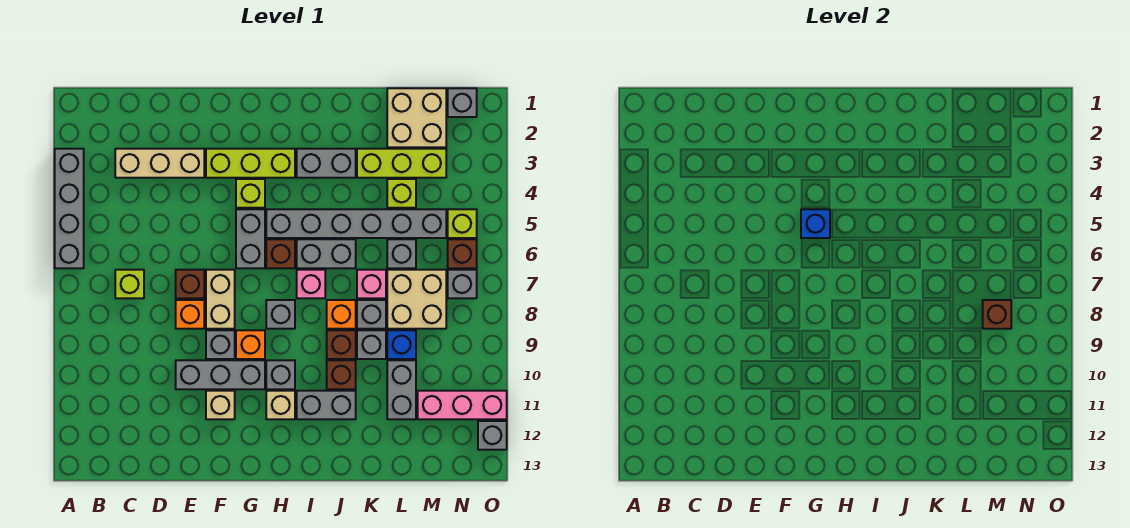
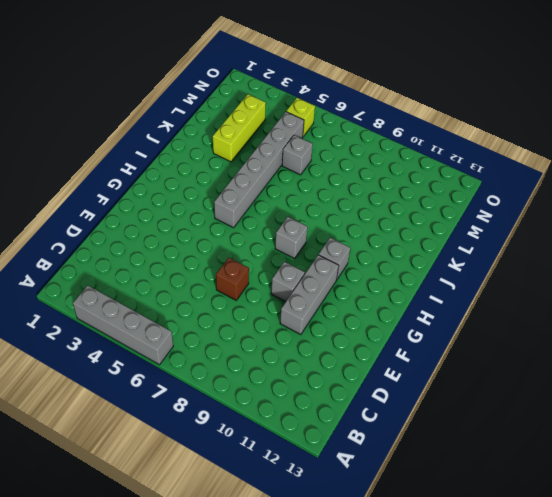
none -> tan brick C3:E3 level 1
none -> lime brick C7 level 1
none -> orange brick E8 level 1
none -> lime brick F3:H3 level 1

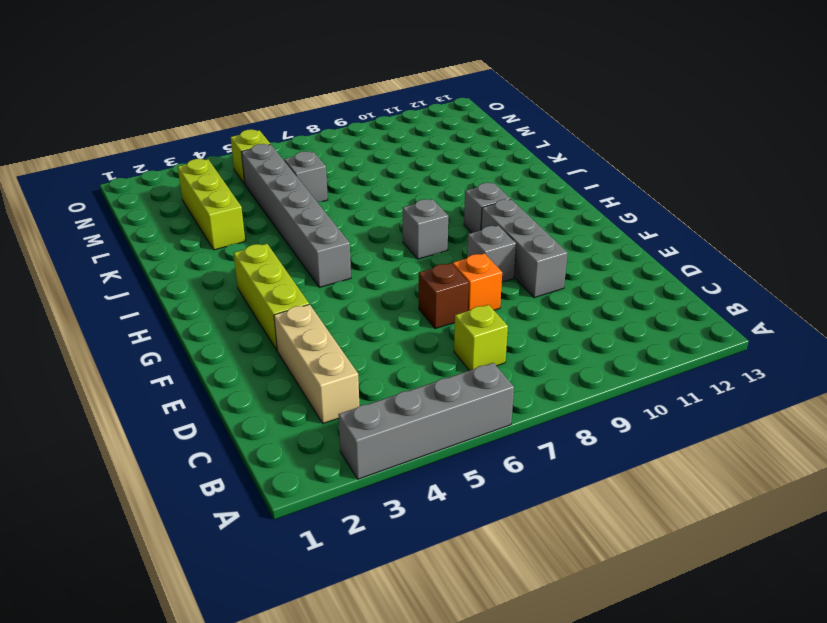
none -> tan brick F7:F8 level 1
none -> tan brick F11 level 1
none -> lime brick G4 level 1
none -> grey brick G5:G6 level 1

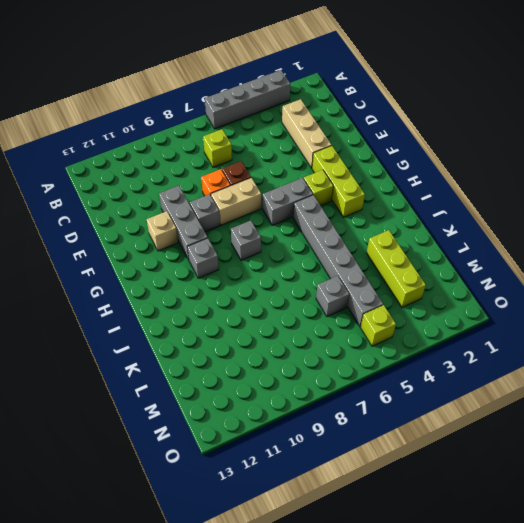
none -> orange brick G9 level 1
none -> brown brick H6 level 1
none -> tan brick H11 level 1
none -> grey brick I3:J3 level 1

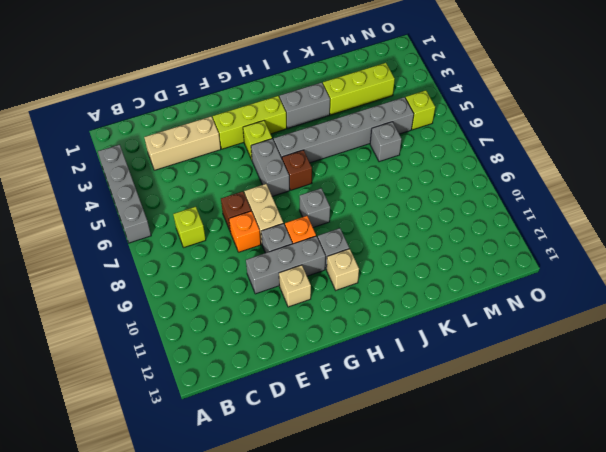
none -> grey brick I6:J6 level 1
none -> pink brick I7 level 1
none -> grey brick I11:J11 level 1
none -> orange brick J8 level 1

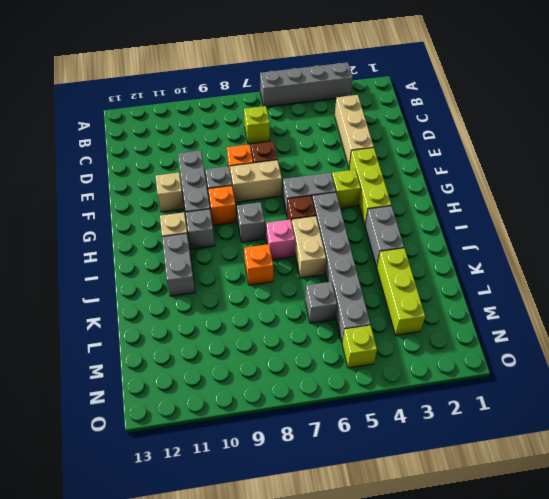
tan brick I6:J6 level 1 -> grey brick I6:J6 level 1
none -> brown brick J9 level 1
none -> brown brick J10 level 1
none -> pink brick K7 level 1
none -> grey brick K8 level 1

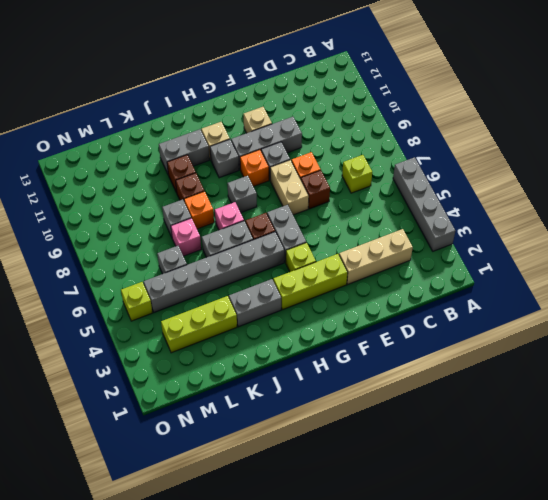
none -> grey brick K9 level 1
none -> tan brick L1:M2 level 1
none -> lime brick L4 level 1
none -> tan brick L7:M8 level 1

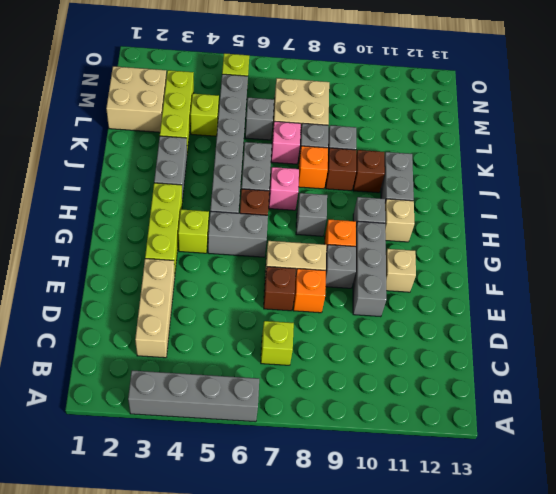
none -> blue brick L9 level 1
none -> grey brick L10:L11 level 1
none -> pink brick M11:O11 level 1
none -> grey brick N1 level 1

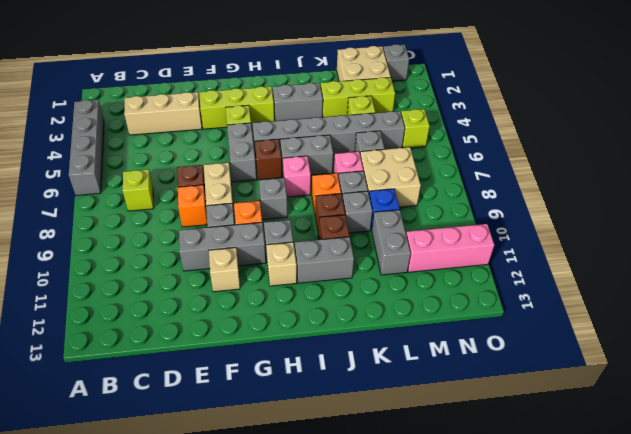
none -> brown brick N6 level 1
none -> grey brick N7 level 1
none -> grey brick O12 level 1
none -> blue brick G5 level 2

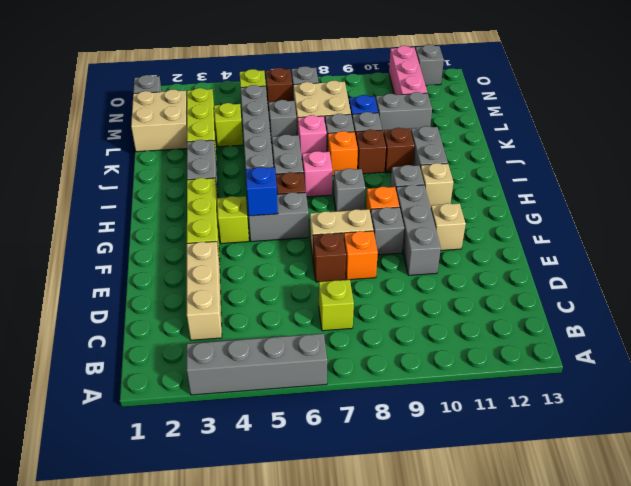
none -> brown brick M8 level 2

